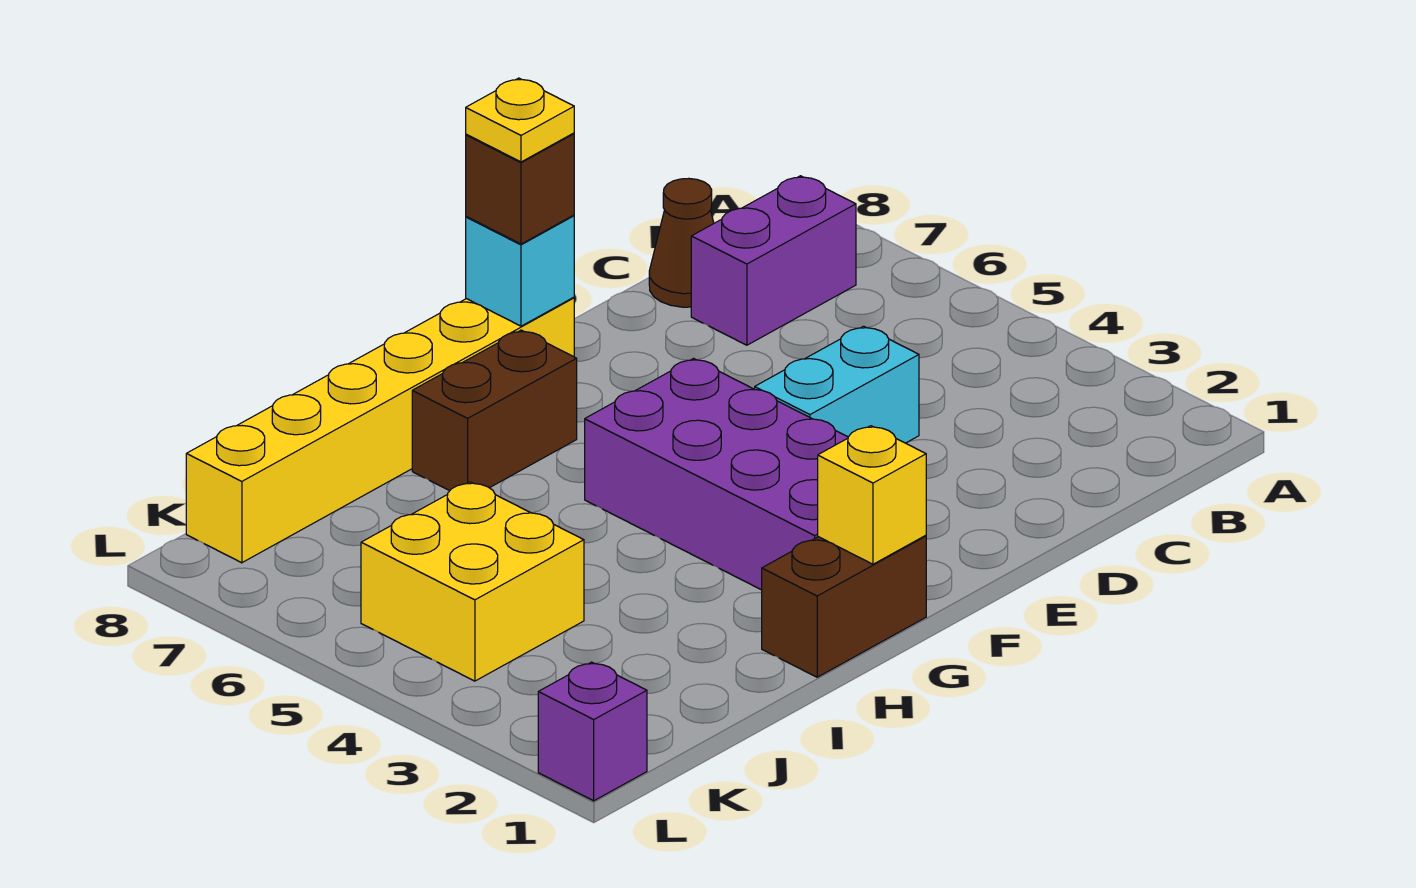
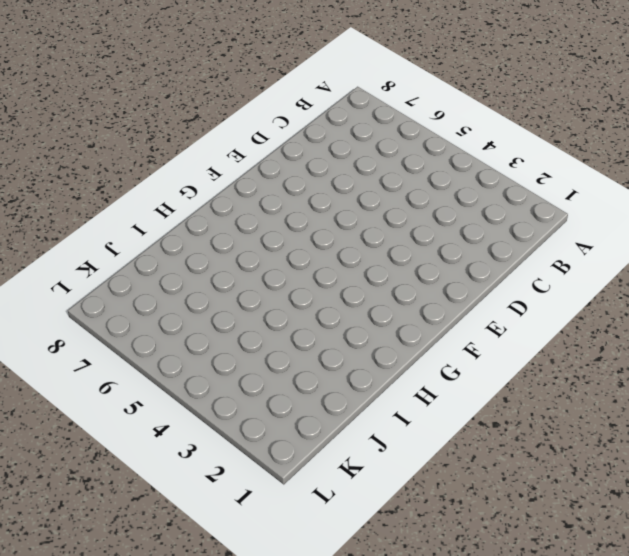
none -> purple brick B7:C7 level 1
none -> brown cone C8 level 1
none -> cyan brick D4:E4 level 1

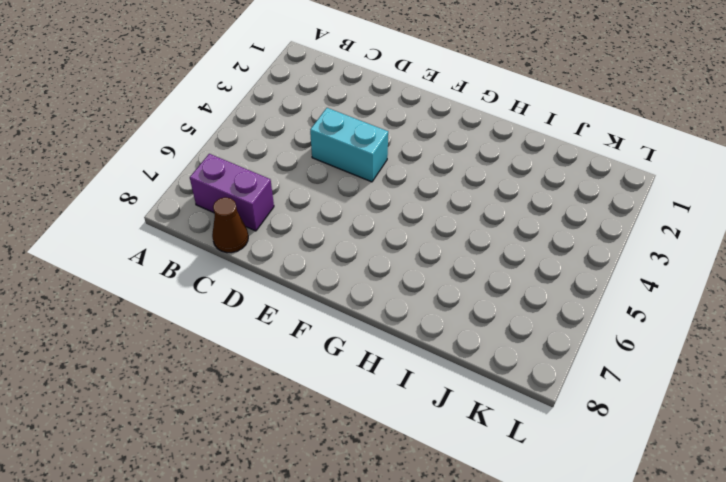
none -> purple brick F2:G5 level 1
none -> yellow brick F8:K8 level 1
none -> brown brick G1:H1 level 1

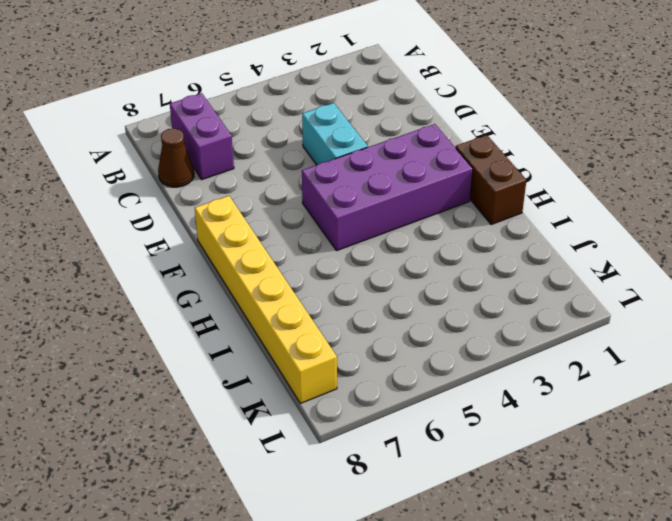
none -> brown brick G7:H7 level 1
none -> yellow brick J4:K5 level 1
none -> purple brick L1 level 1

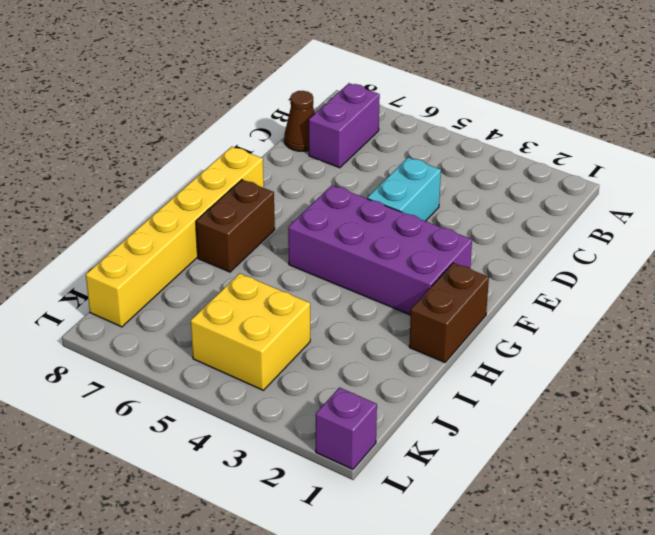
none -> cyan brick F8 level 2
none -> yellow brick G1 level 2
none -> brown brick F8 level 3

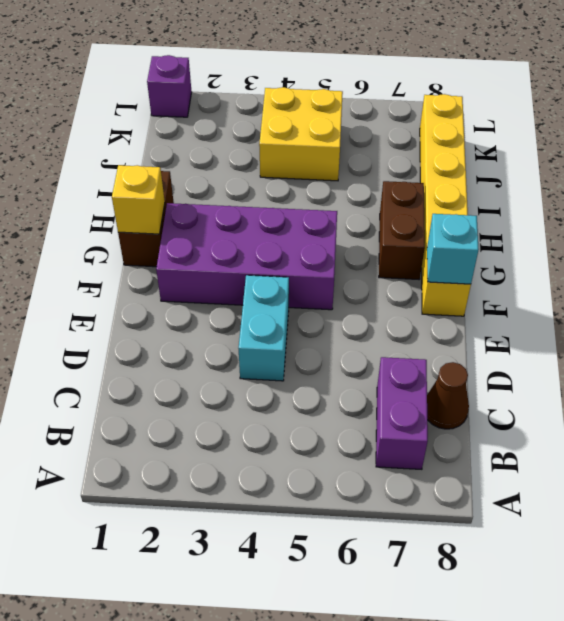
none -> brown brick F8 level 3
none -> yellow plate F8 level 4

